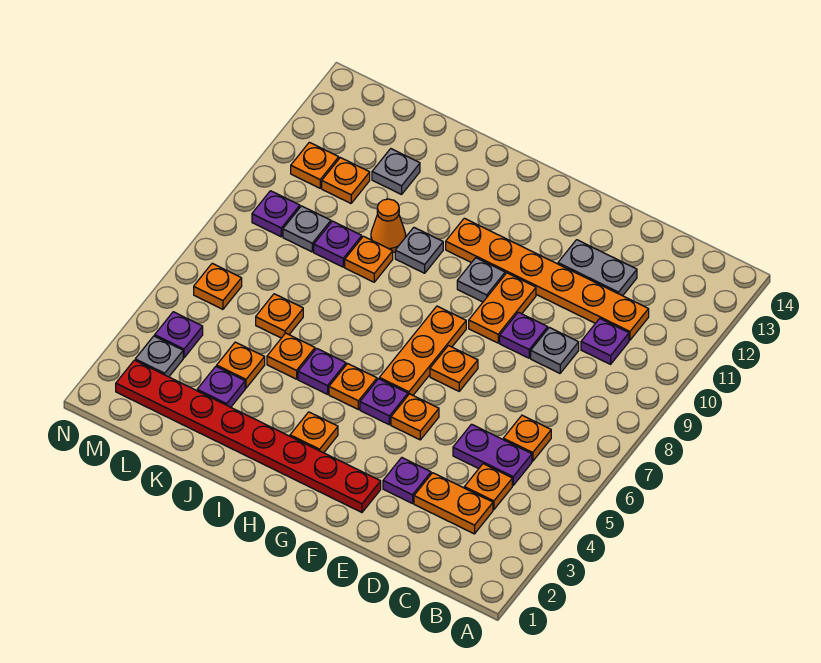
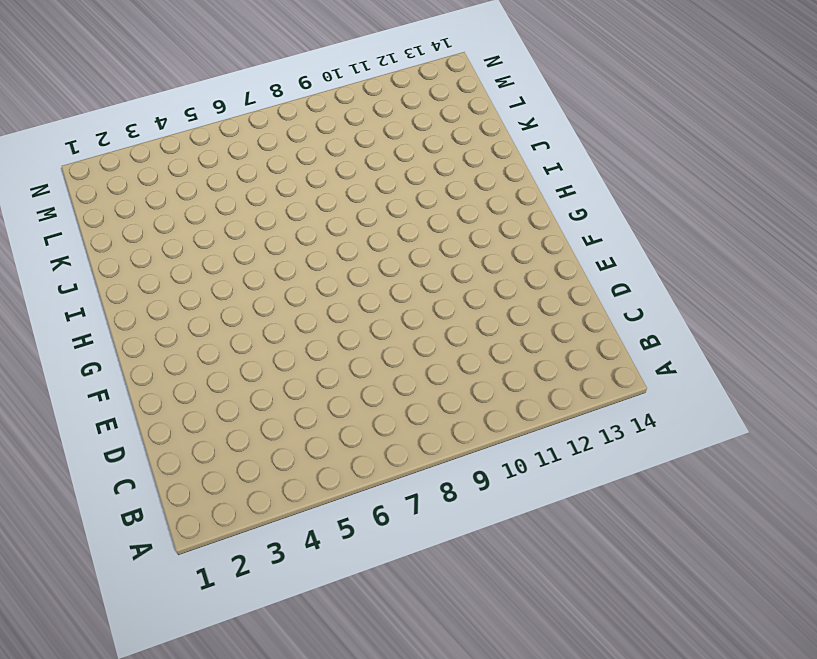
none -> orange plate C3:D3 level 1
none -> orange plate C4 level 1
none -> purple plate C5:D5 level 1
none -> orange plate C6 level 1

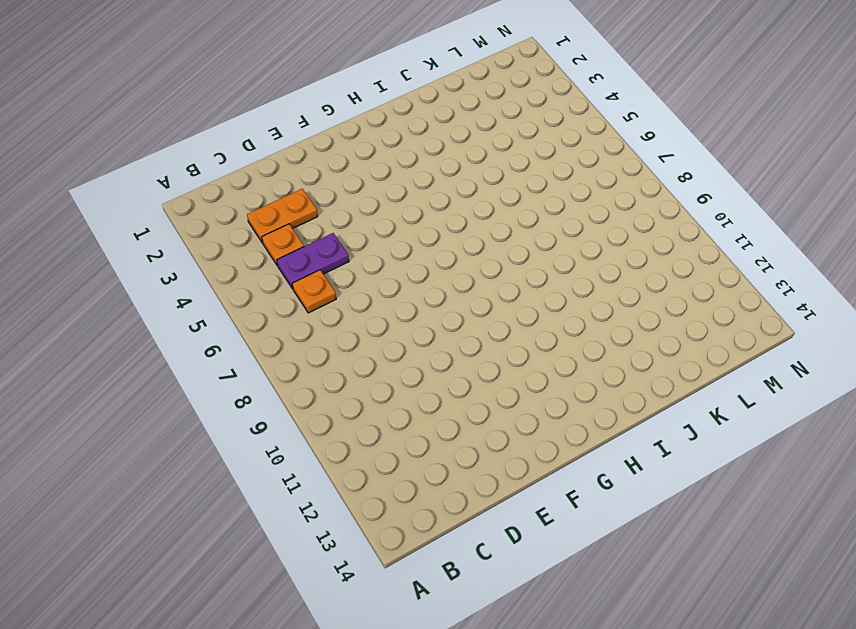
none -> purple plate C10 level 1
none -> orange plate C11:H11 level 1
none -> grey plate D9 level 1
none -> grey plate D12:E12 level 1

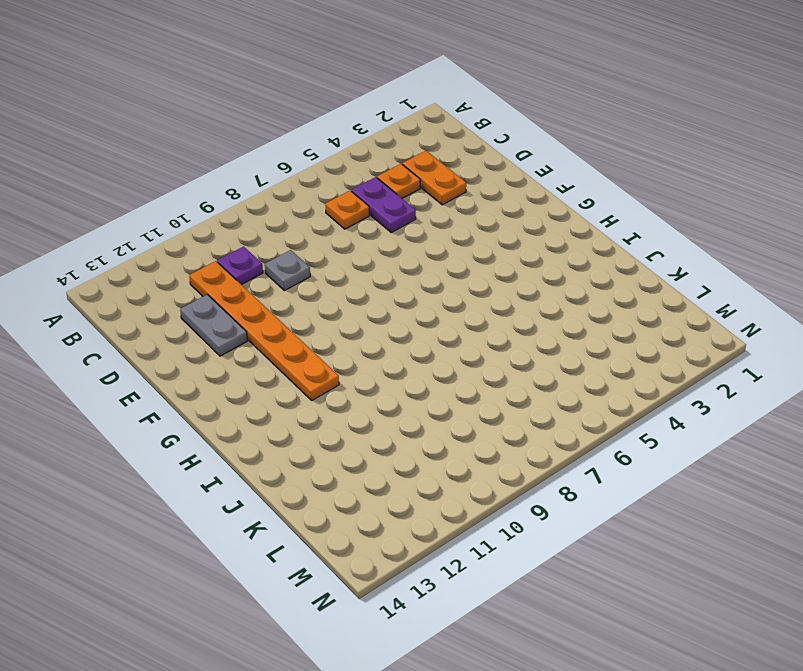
none -> purple plate E3 level 1
none -> purple plate E9 level 1
none -> red plate F2:M2 level 1
none -> orange plate F5 level 1

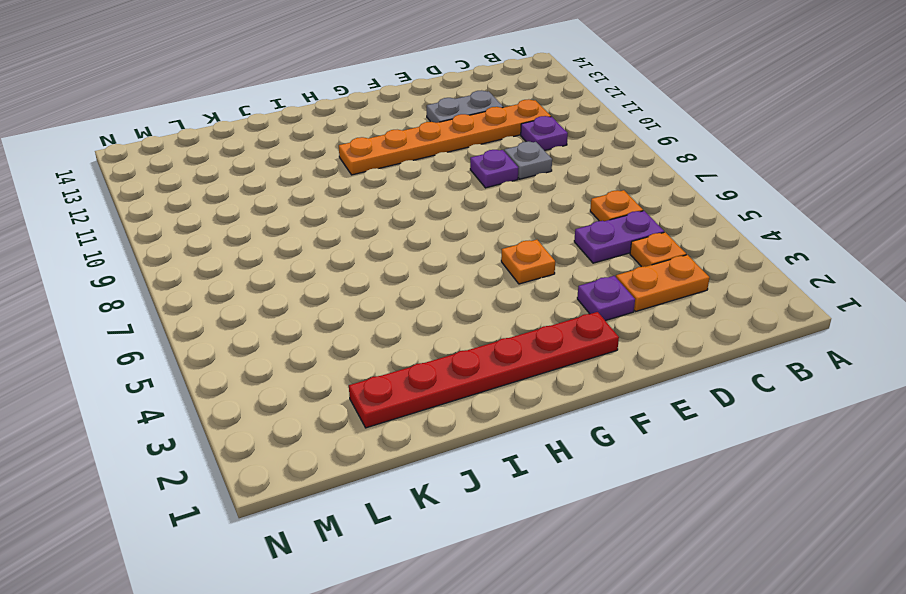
red plate F2:K2 level 1 -> red plate F2:M2 level 1
none -> orange plate F7 level 1
none -> orange plate F9:F10 level 1
none -> purple plate G5 level 1
none -> orange plate G6:G8 level 1

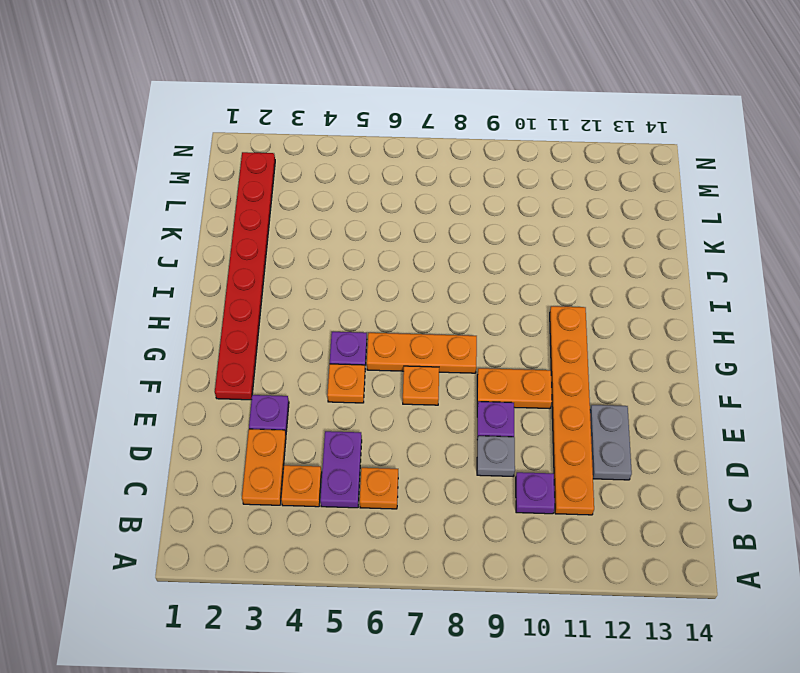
none -> grey plate G10 level 1
none -> orange plate H3 level 1
none -> orange plate H5 level 1
none -> purple plate I5 level 1

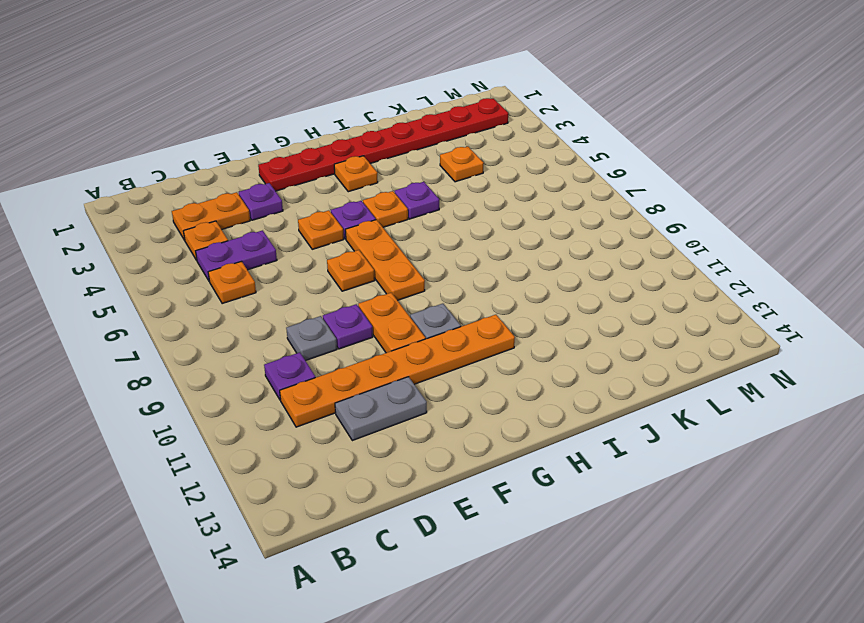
none -> grey plate I10 level 1
none -> orange plate J5 level 1
none -> orange plate J9 level 1
none -> orange cone J10 level 1

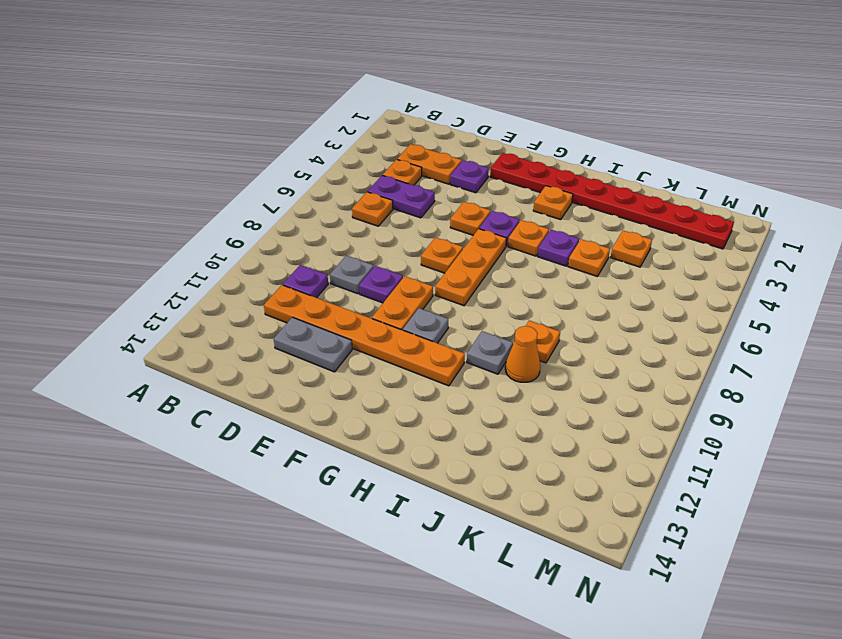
none -> purple plate K3 level 1
none -> orange plate K6 level 1
none -> purple plate K9 level 1
none -> grey plate K12 level 1

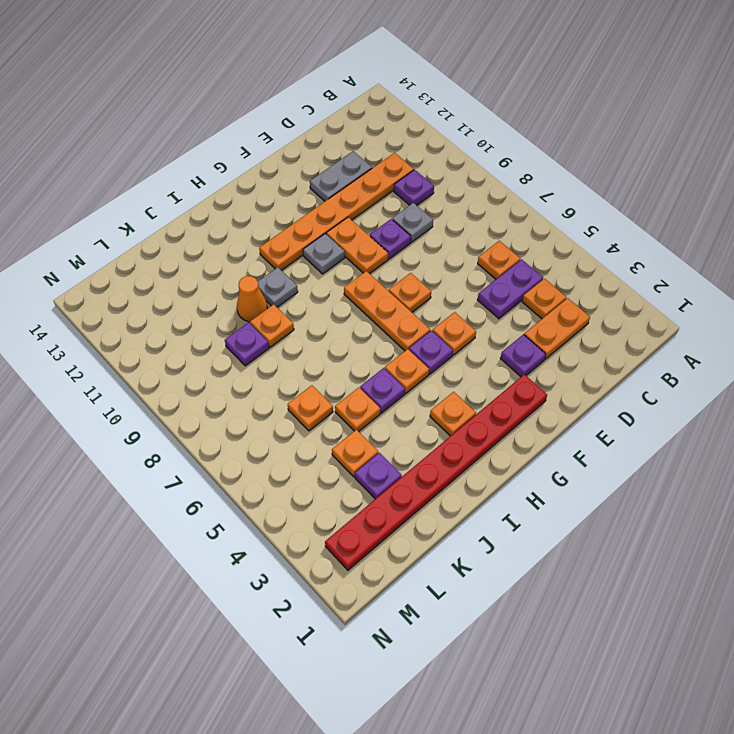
none -> grey plate K12 level 1
none -> grey plate L9 level 1
none -> orange plate L11 level 1
none -> grey plate M3 level 1

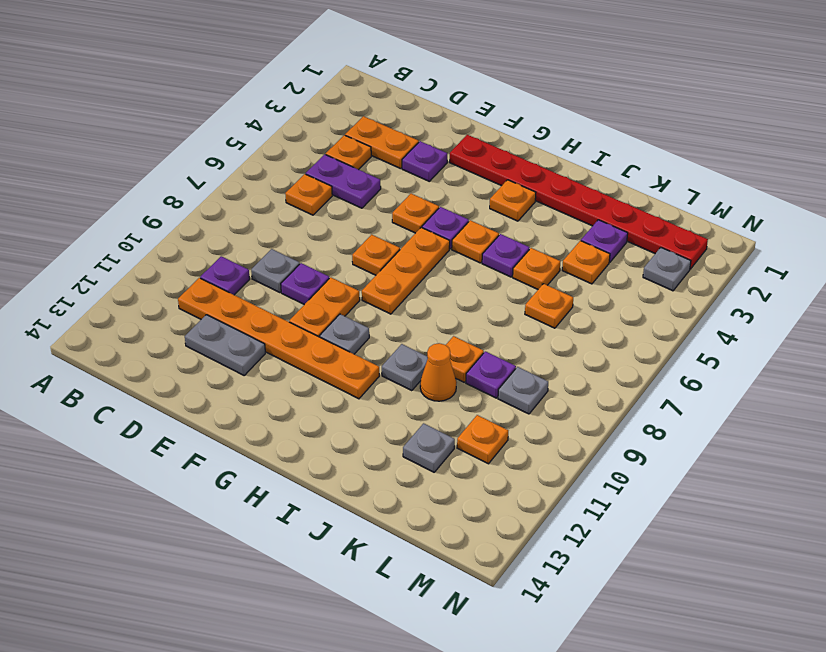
none -> purple plate M4 level 1
none -> orange plate M6 level 1
none -> purple plate M9 level 1
none -> orange plate M11 level 1

